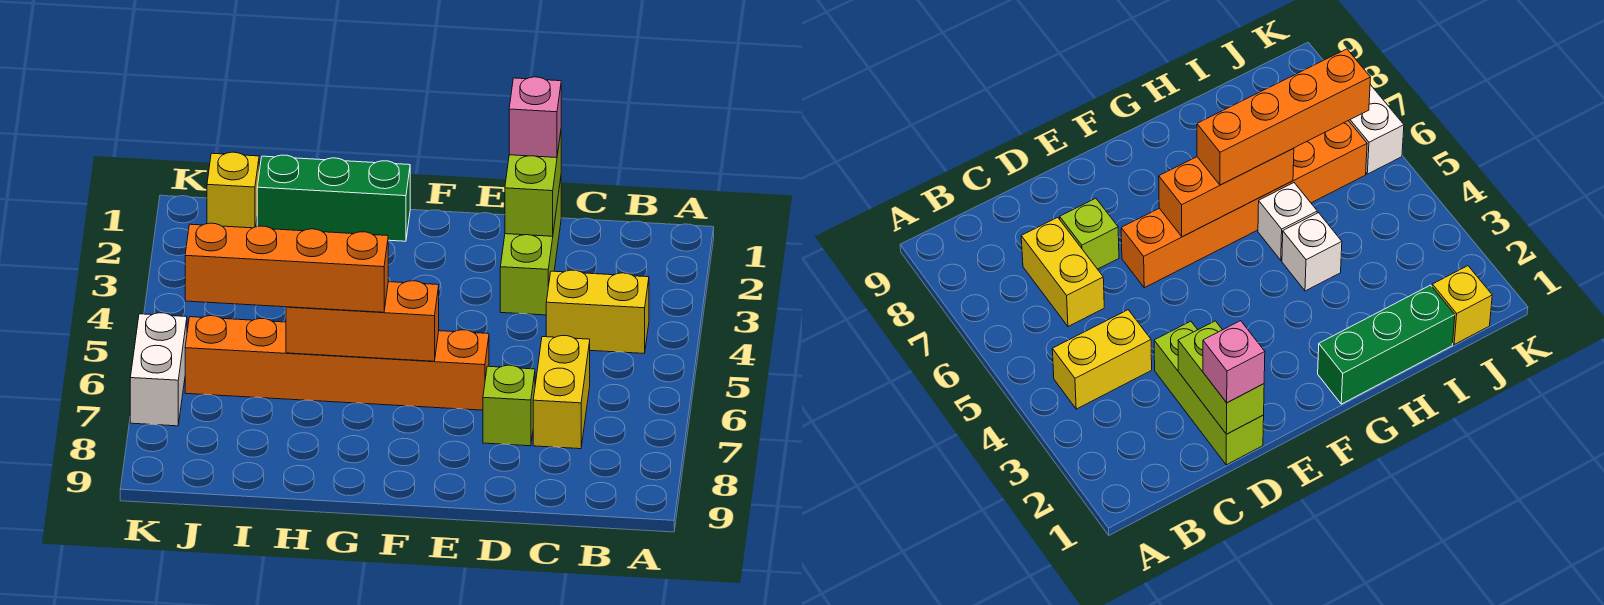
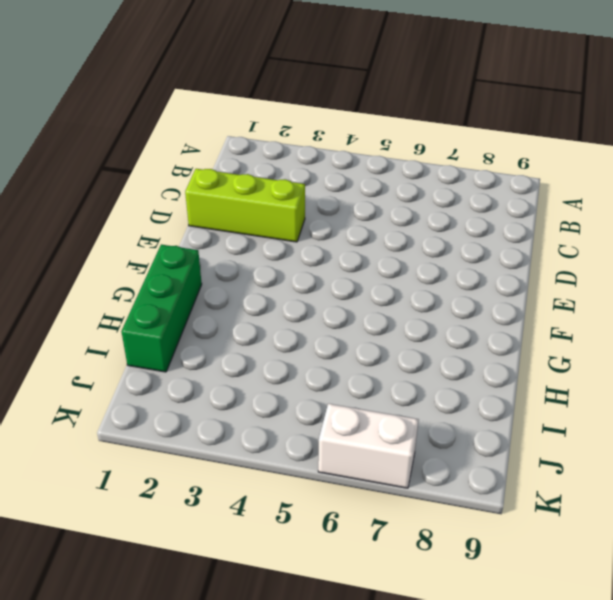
none -> yellow brick B4:C4 level 1
none -> yellow brick C6:C7 level 1
none -> lime brick D7 level 1

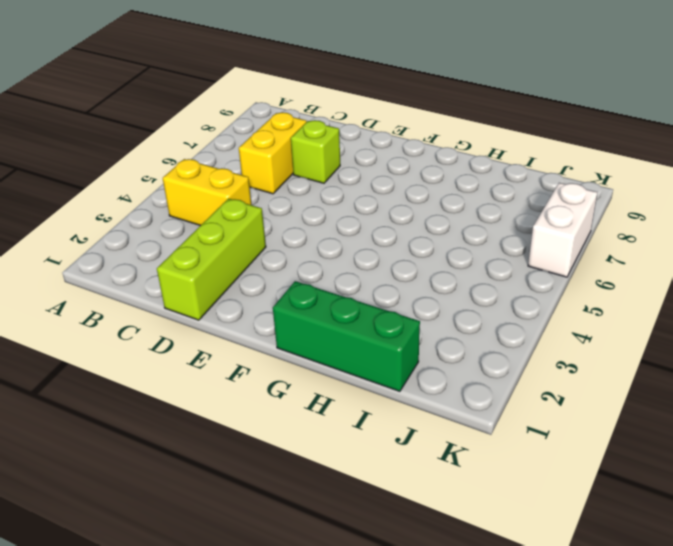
none -> orange brick E6:J6 level 1
none -> white brick H4 level 1
none -> white brick H5 level 1

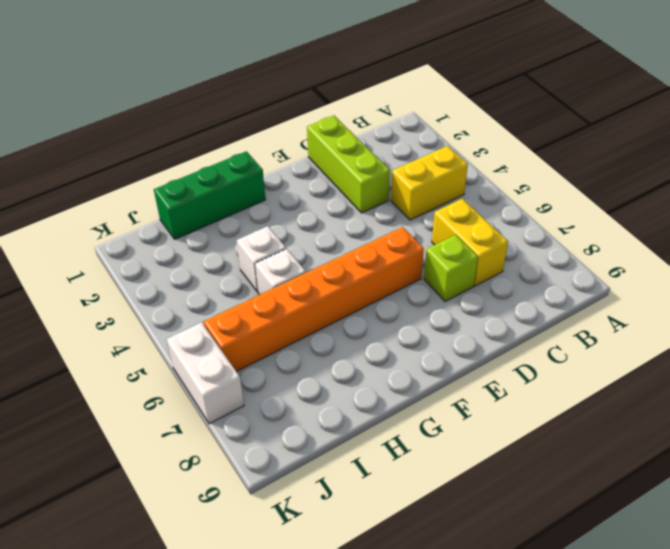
none -> yellow brick J1 level 1
none -> lime brick D1:D2 level 2
none -> orange brick F6:H6 level 2

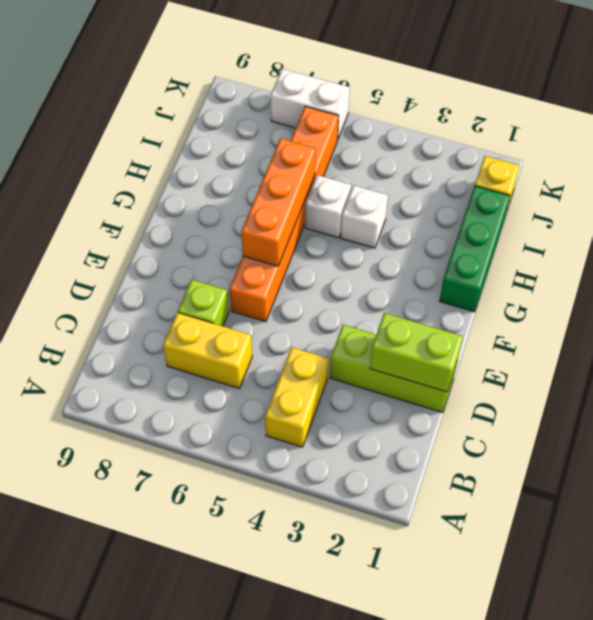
none -> pink brick D1 level 3
none -> orange brick G6:J6 level 3

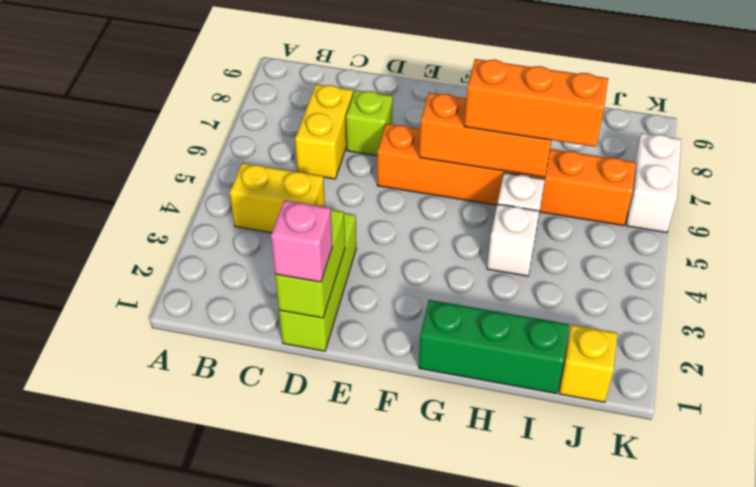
orange brick G6:I6 level 3 -> orange brick G6:J6 level 3

